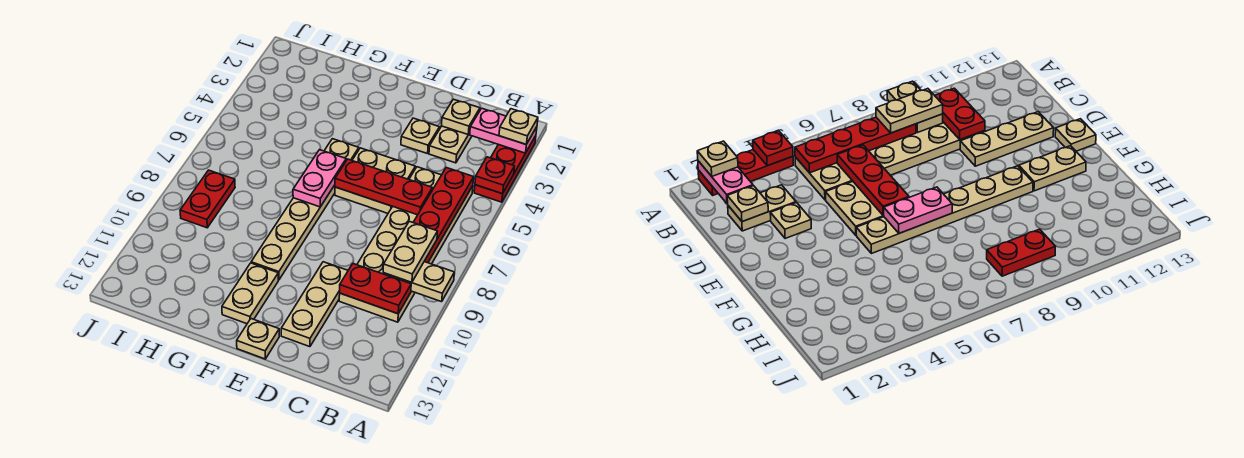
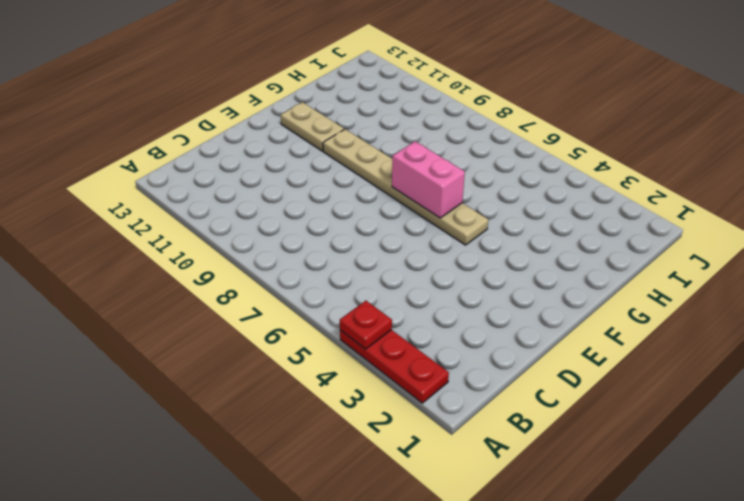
pink brick F6:F7 level 2 -> pink plate F6:F7 level 2
none -> tan plate B5:C10 level 1
none -> tan plate C2:C3 level 1
none -> tan plate D3 level 1

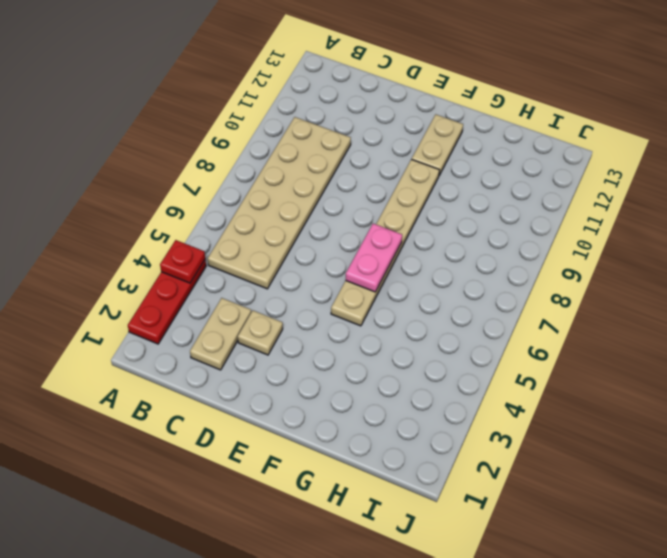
none -> tan plate D5:E6 level 1
none -> tan plate D10:D12 level 1
none -> tan plate E13 level 1

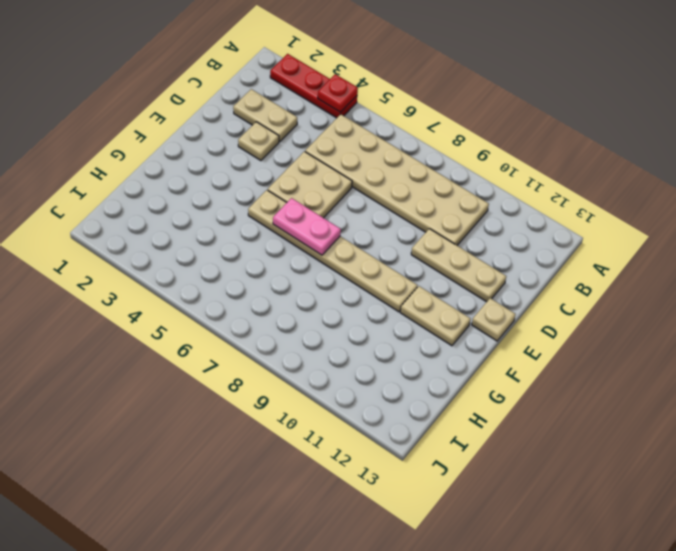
none -> red plate I8:I9 level 1
none -> pink plate A2:B2 level 2
none -> tan plate A9:B9 level 2

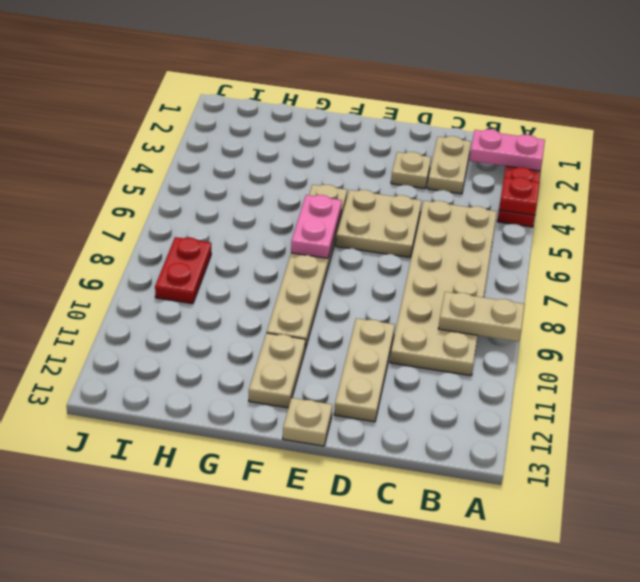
none -> red plate B5:B8 level 2
none -> red plate B10:C10 level 2
none -> tan plate C2 level 2

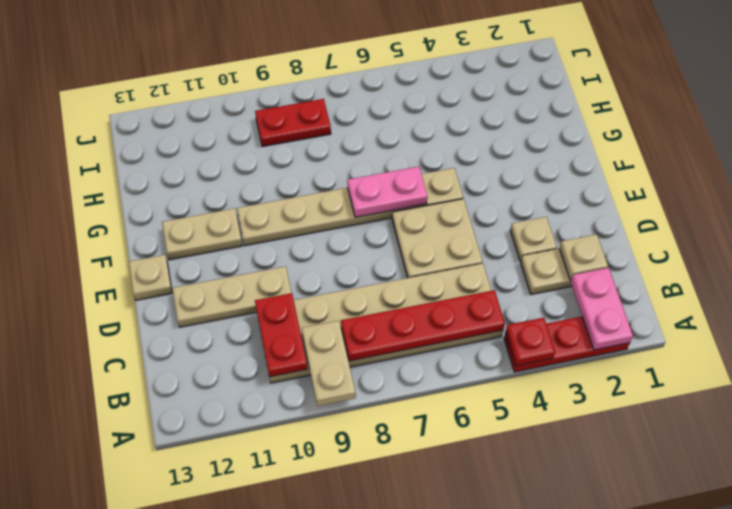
none -> red plate C6:E6 level 2
none -> tan plate A2 level 3
none -> tan plate B8:B9 level 3

